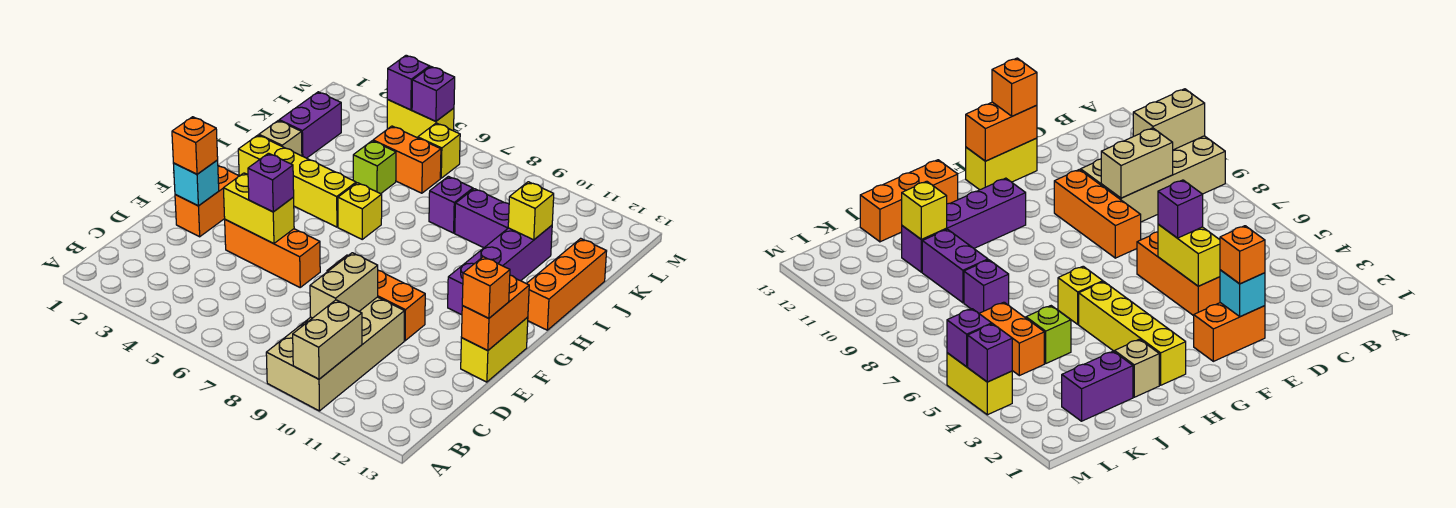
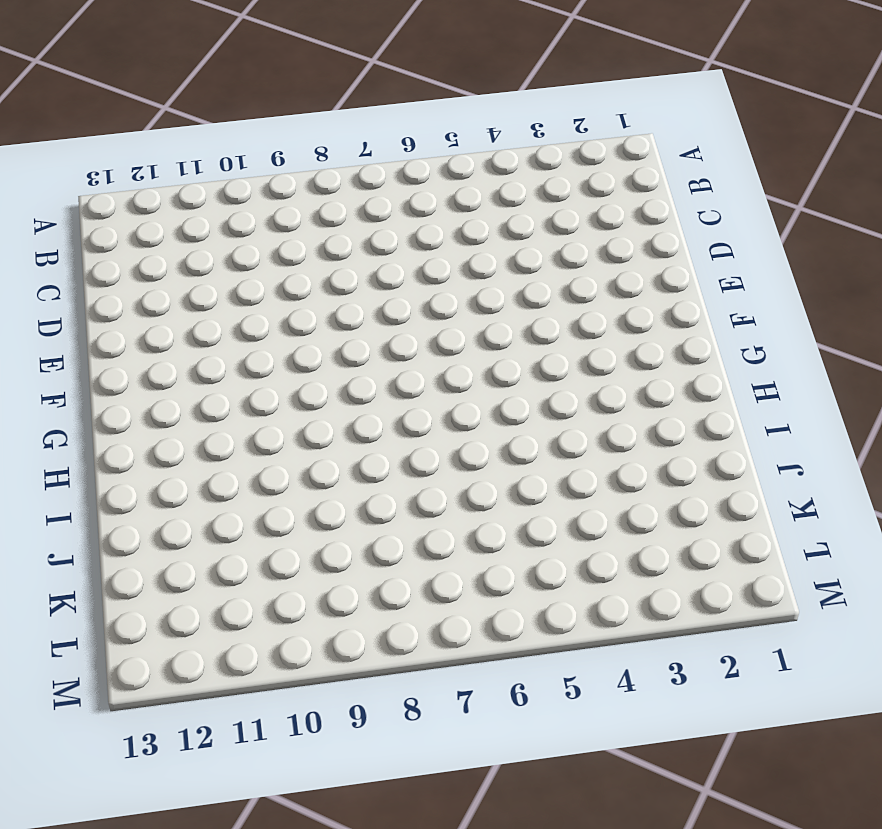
none -> tan brick A9:D10 level 1
none -> orange brick E2:F2 level 1
none -> orange brick E4:E6 level 1

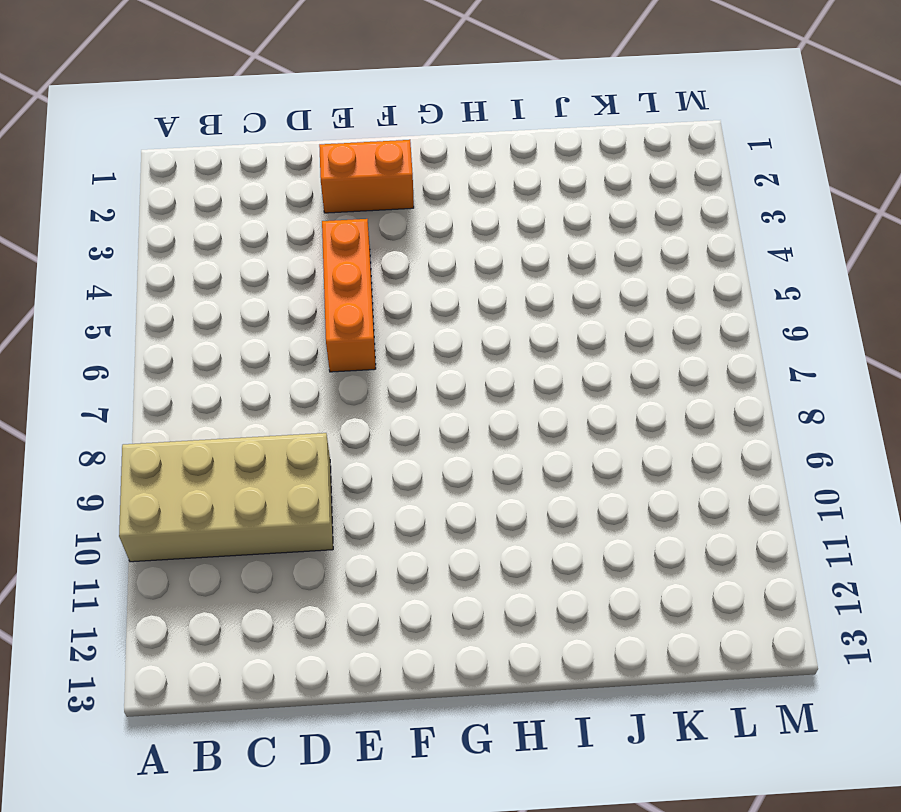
none -> orange brick E8:E10 level 1
none -> yellow brick E13:F13 level 1
none -> purple brick G11:J11 level 1

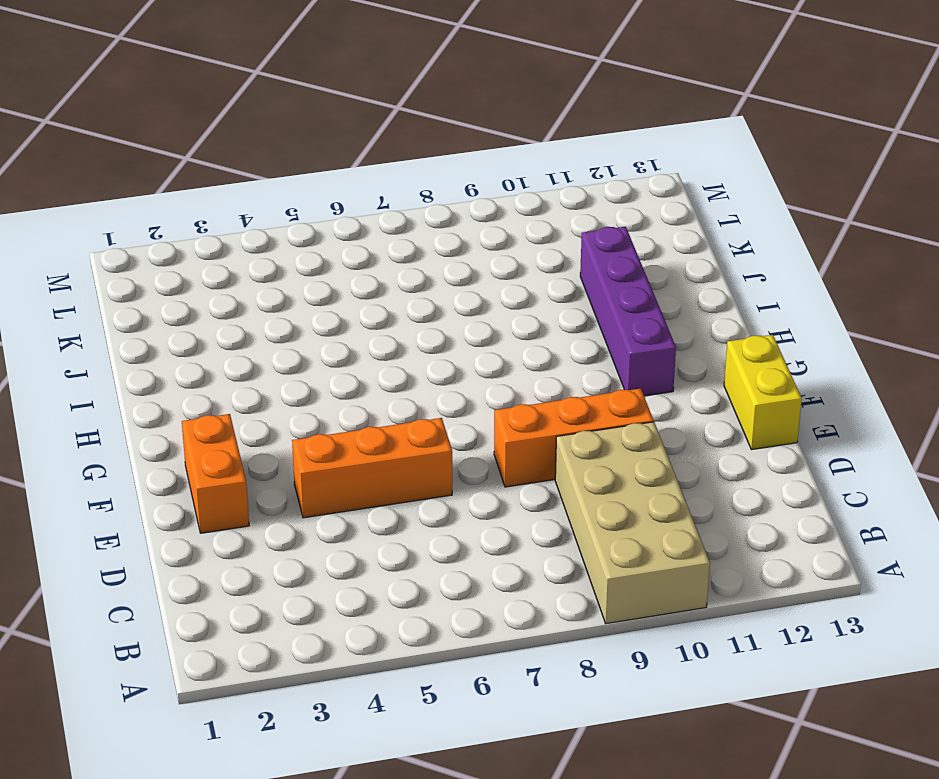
none -> yellow brick H2:H5 level 1
none -> yellow brick H6 level 1
none -> orange brick H13:J13 level 1

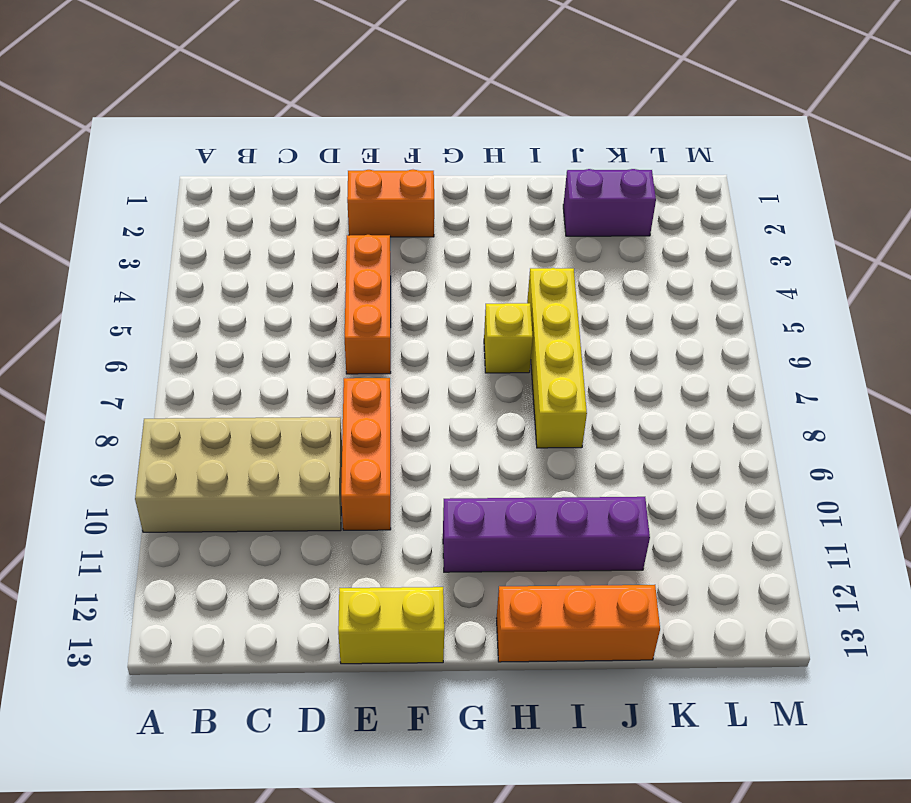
yellow brick I5:I8 level 1 -> yellow brick H2:H5 level 1
none -> tan brick I2 level 1
none -> lime brick J5 level 1
none -> purple brick J8 level 1

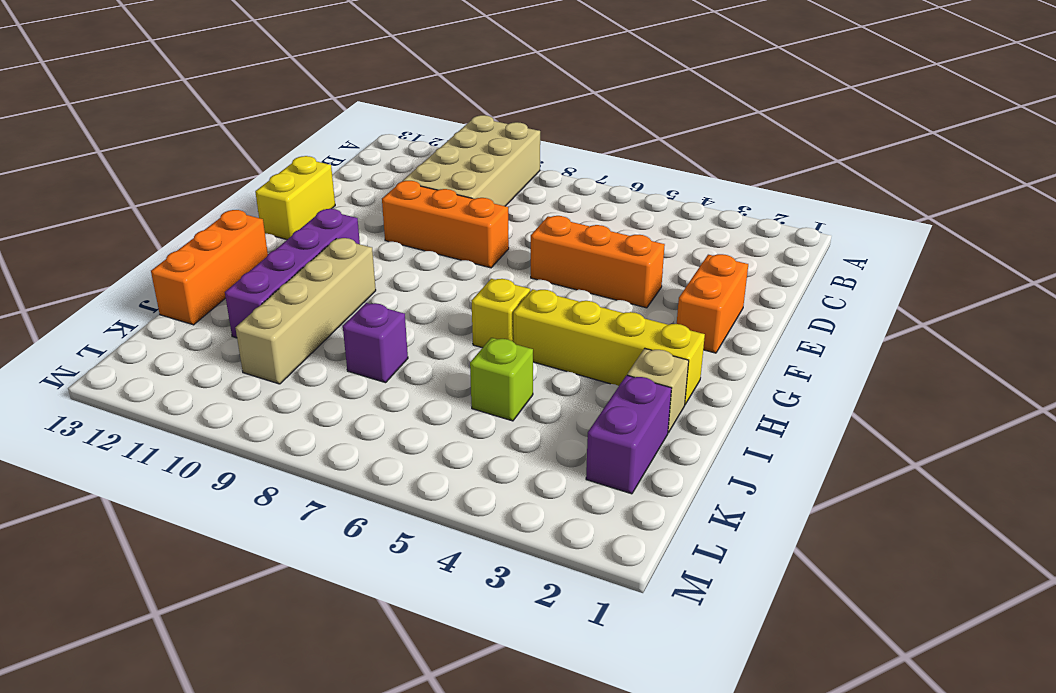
tan brick H10:K10 level 1 -> purple brick J9:J10 level 1
none -> orange brick K5:K6 level 1
none -> yellow brick L6 level 1
none -> yellow brick M4:M5 level 1

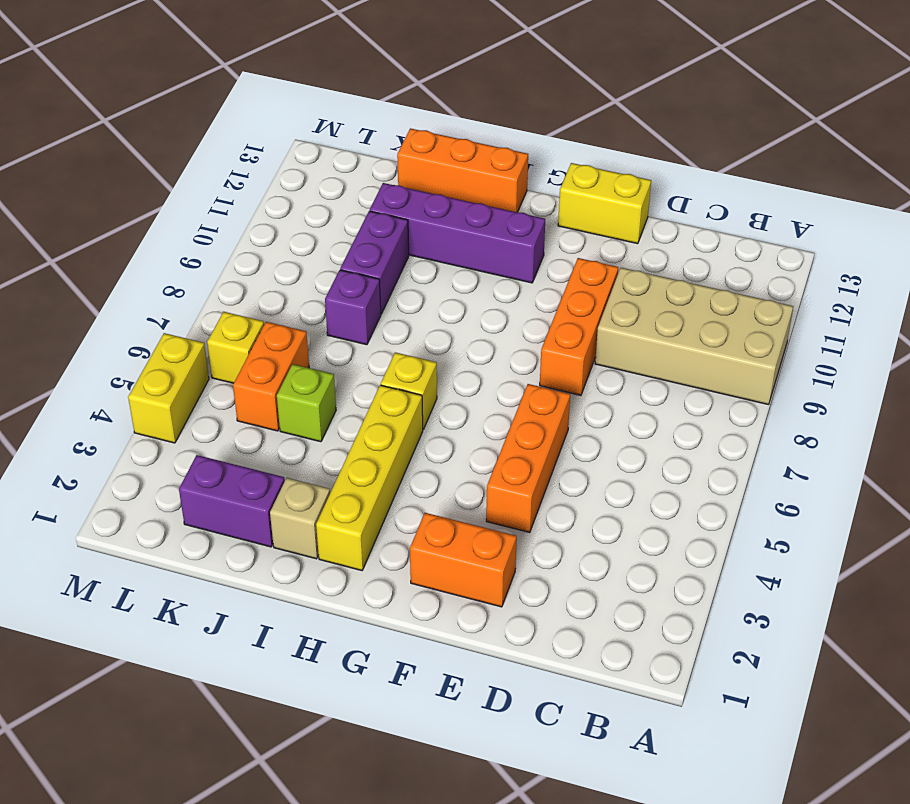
none -> tan brick A10:B10 level 2
none -> tan brick C9:D9 level 2
none -> cyan brick E2 level 2

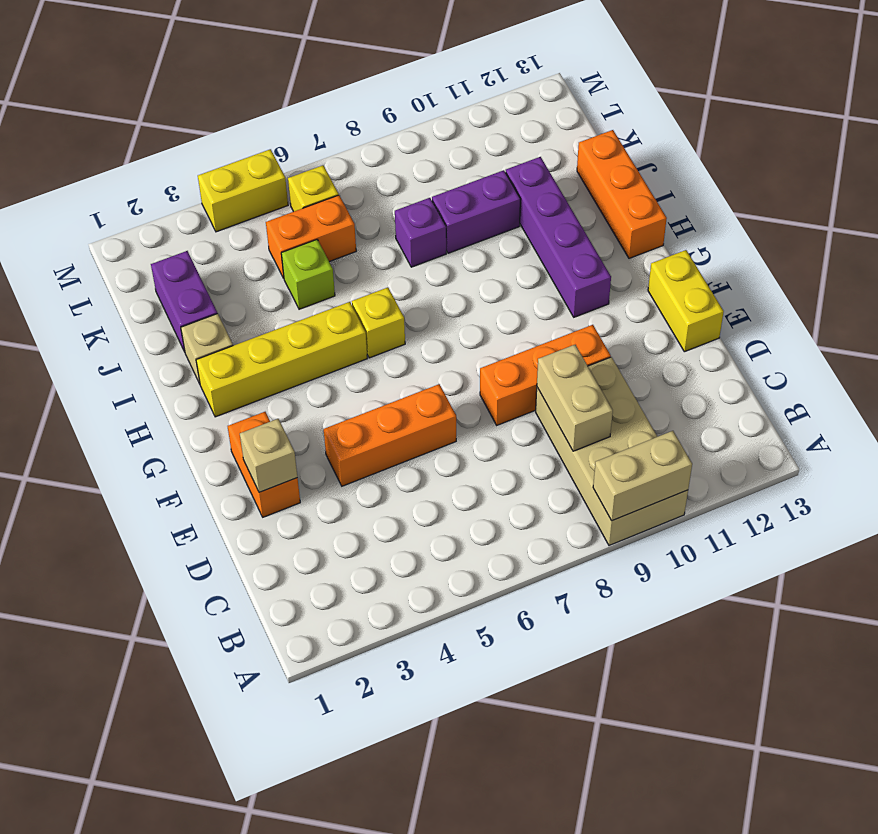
tan brick A9:A10 level 2 -> tan brick A10:B10 level 2
tan brick E2 level 2 -> cyan brick E2 level 2
none -> yellow brick E4:E5 level 2
none -> orange brick E13:F13 level 2
none -> yellow brick J11 level 2

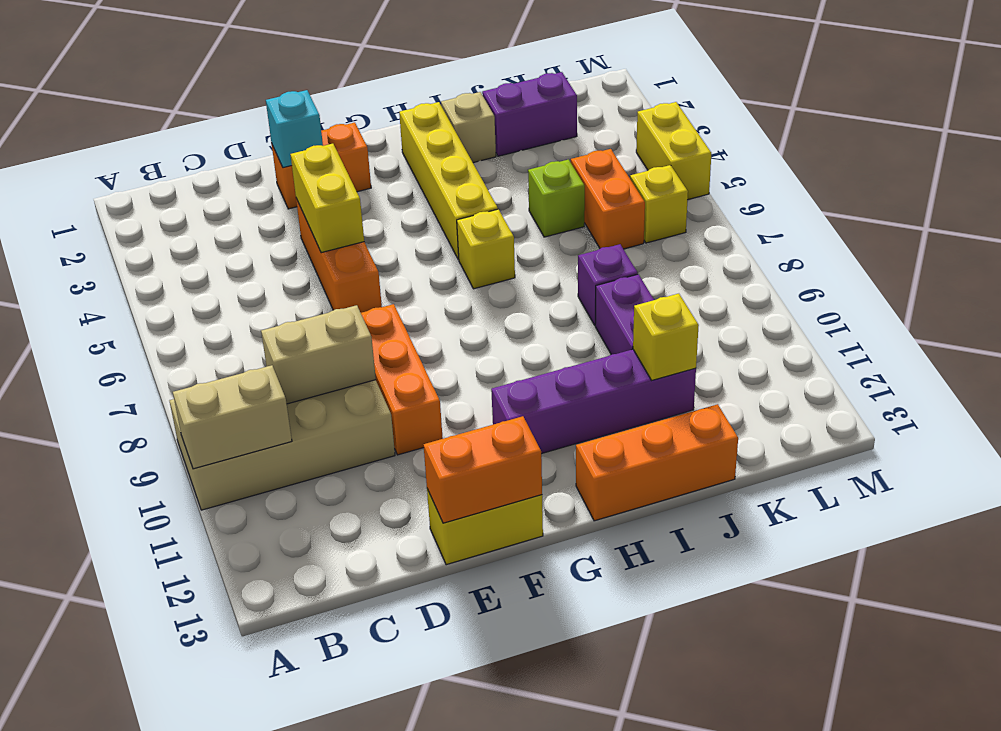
none -> purple brick M4 level 2
none -> purple brick M5 level 2
none -> orange brick E2 level 3

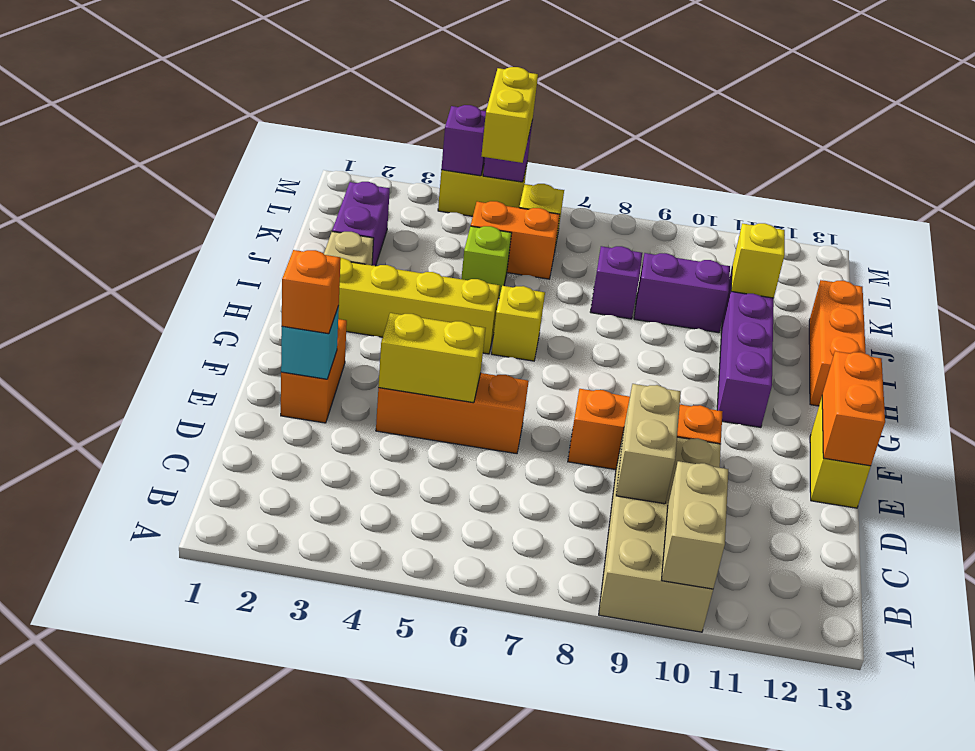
yellow brick L5:M5 level 3 -> none
none -> purple brick E5 level 3
none -> orange brick E13 level 3

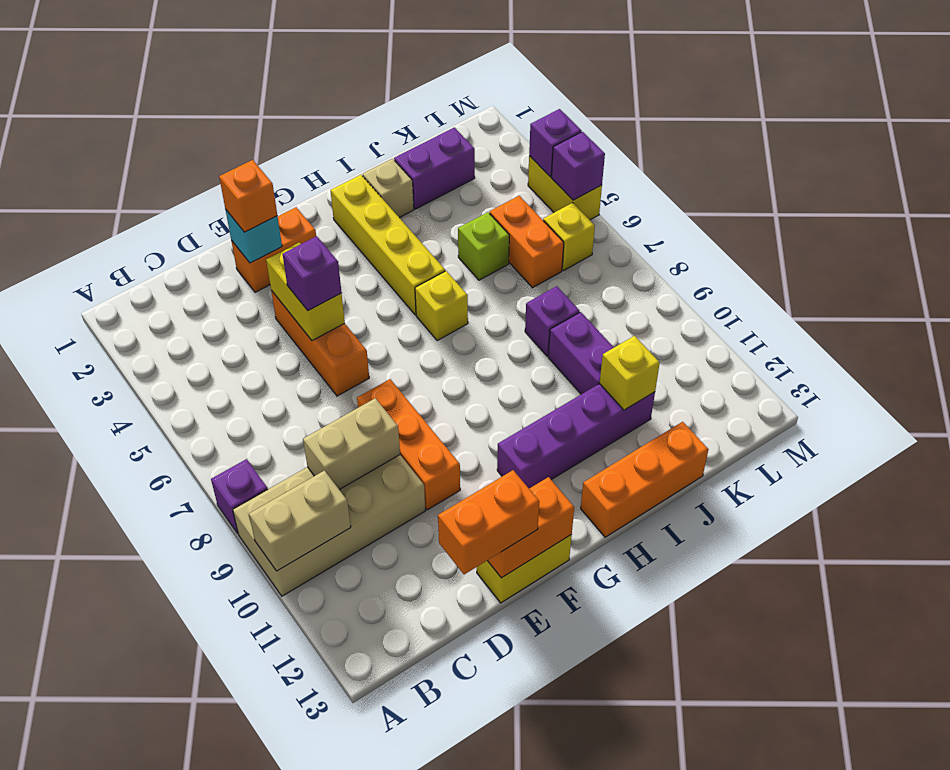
purple brick A8 level 1 -> none
orange brick D13:E13 level 3 -> orange brick E13 level 3

